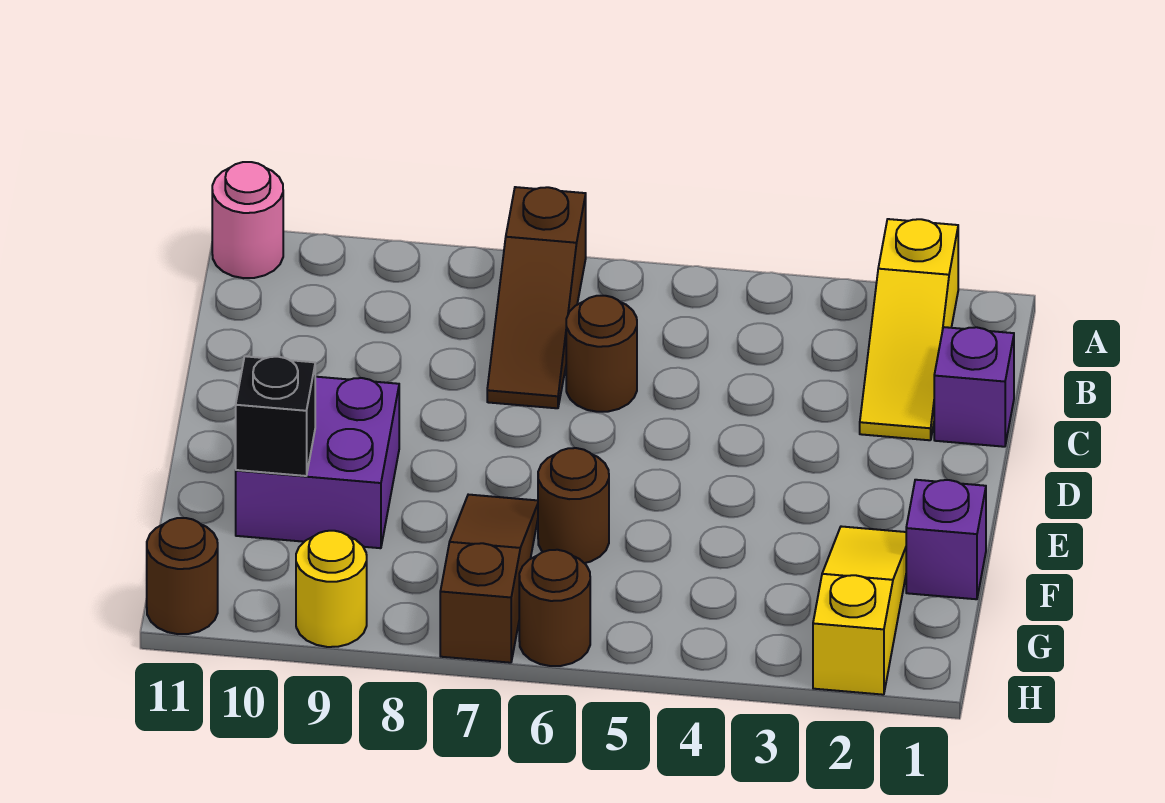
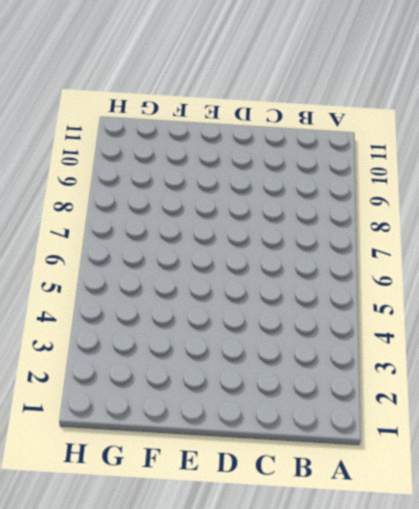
none -> yellow slope A2:C2 level 1 top A
none -> brown slope A7:C7 level 1 top A
none -> pink round brick A11 level 1

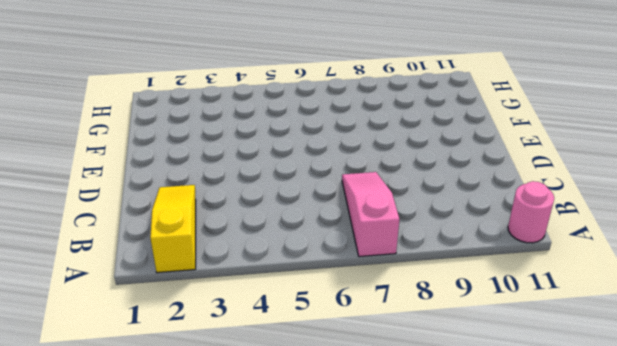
pink slope A7:C7 level 1 top A -> brown slope A7:C7 level 1 top A
none -> purple brick C1 level 1
none -> brown round brick C6 level 1
none -> purple brick E9:F10 level 1

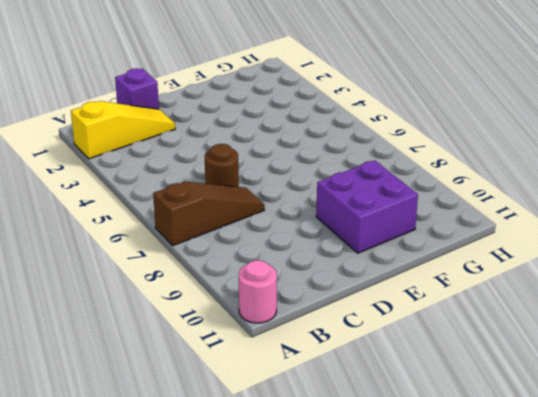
none -> purple brick F1 level 1
none -> yellow slope F2:H2 level 1 top H
none -> brown round brick F6 level 1

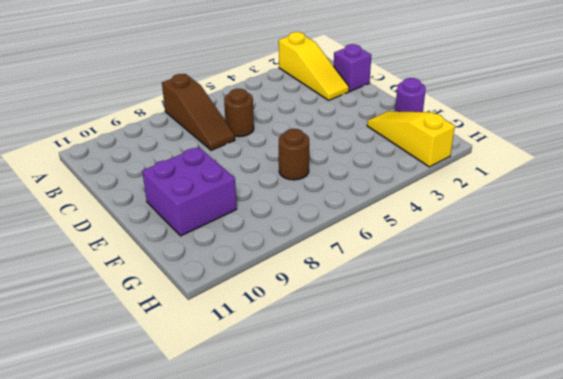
purple round brick F1 level 1 -> purple brick F1 level 1
none -> pink round brick A11 level 1
none -> brown slope F7:H7 level 1 top H
none -> brown round brick H6 level 1

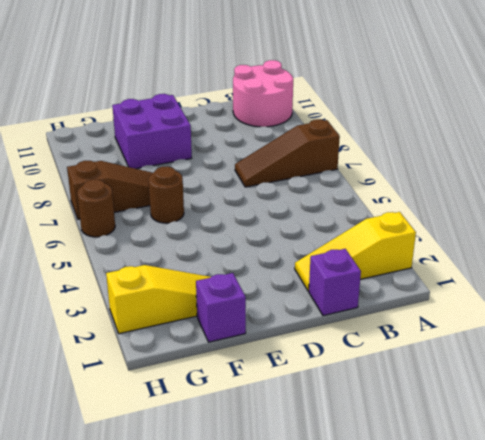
pink round brick A10:B11 level 1 -> pink round brick A11 level 1
none -> brown round brick C6 level 1
none -> yellow round brick H9 level 1
none -> brown round brick H11 level 1

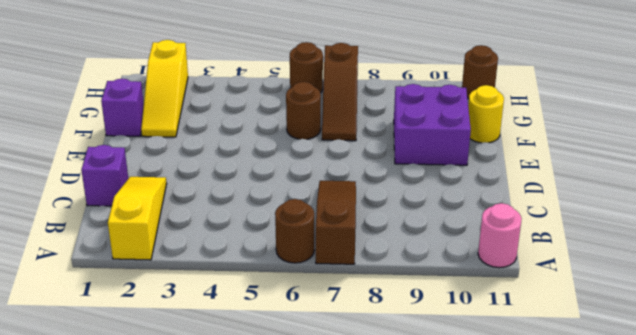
brown round brick A6 level 1 -> brown round brick C6 level 1
yellow round brick F11 level 1 -> yellow round brick H9 level 1
none -> black brick F10 level 2

